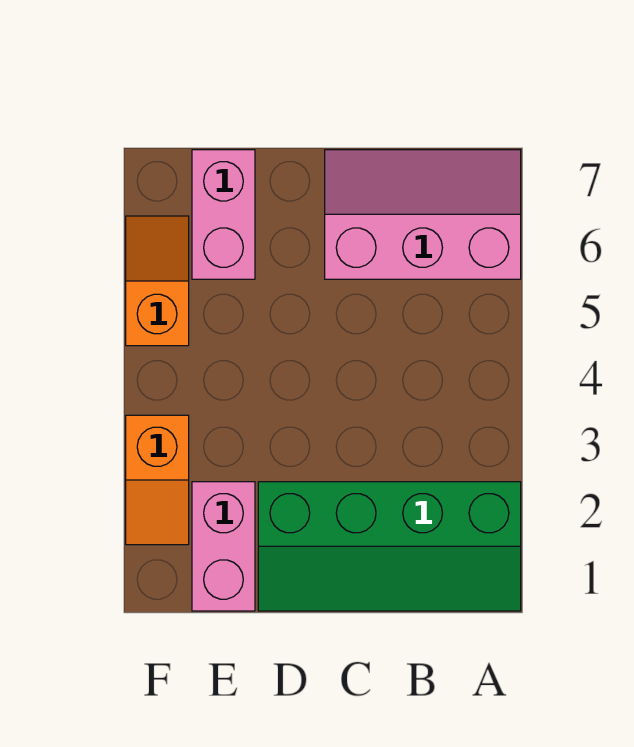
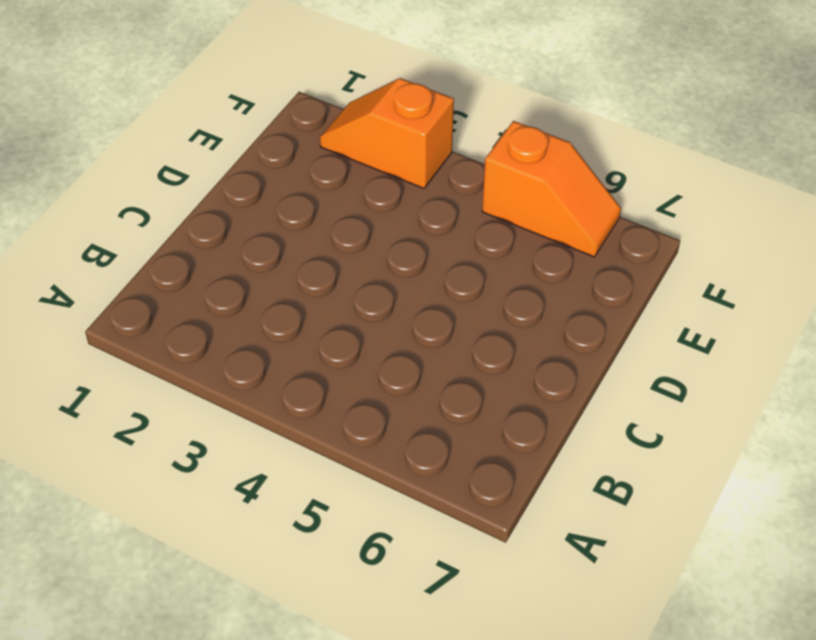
none -> green slope A1:D2 level 1 top 2
none -> pink slope A6:C7 level 1 top 6

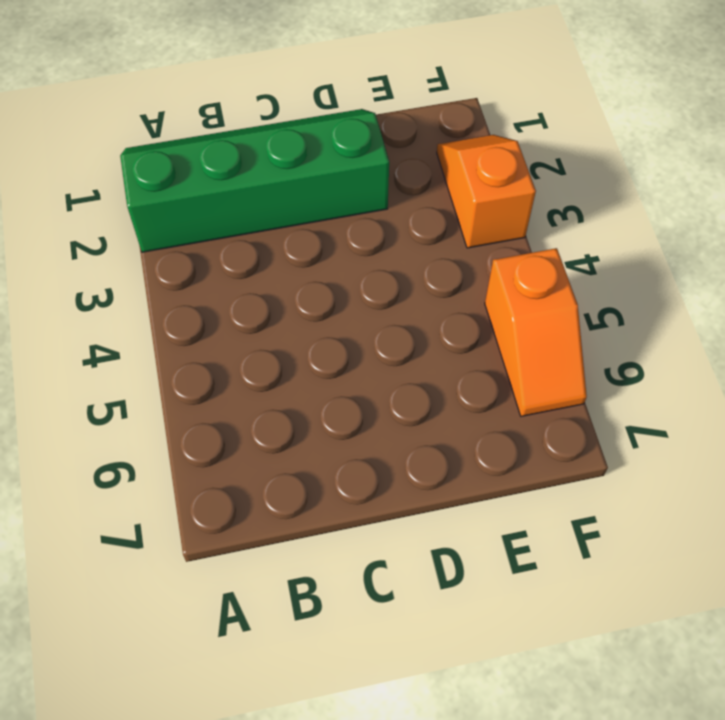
none -> pink slope A6:C7 level 1 top 6
none -> pink brick E1:E2 level 1

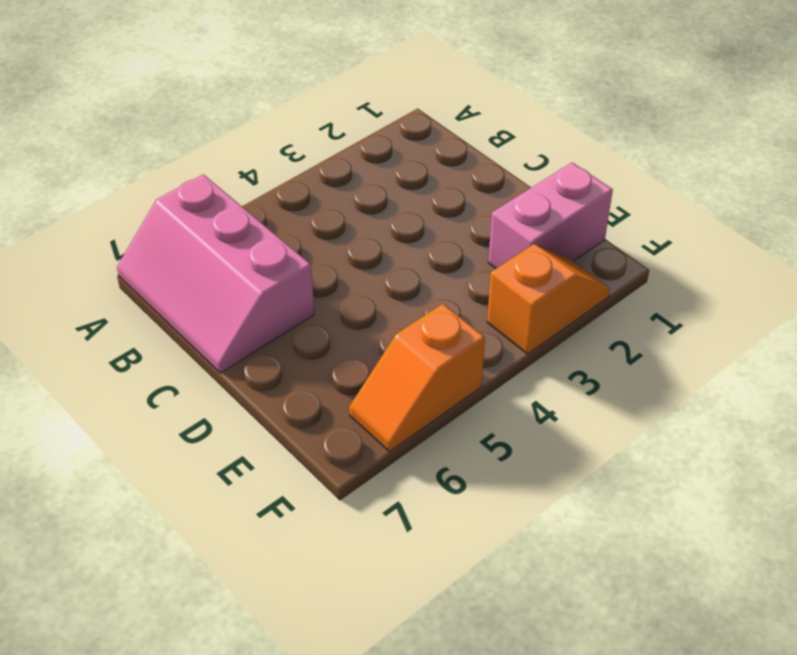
none -> green slope A1:D2 level 1 top 2
none -> pink brick E6:E7 level 1

